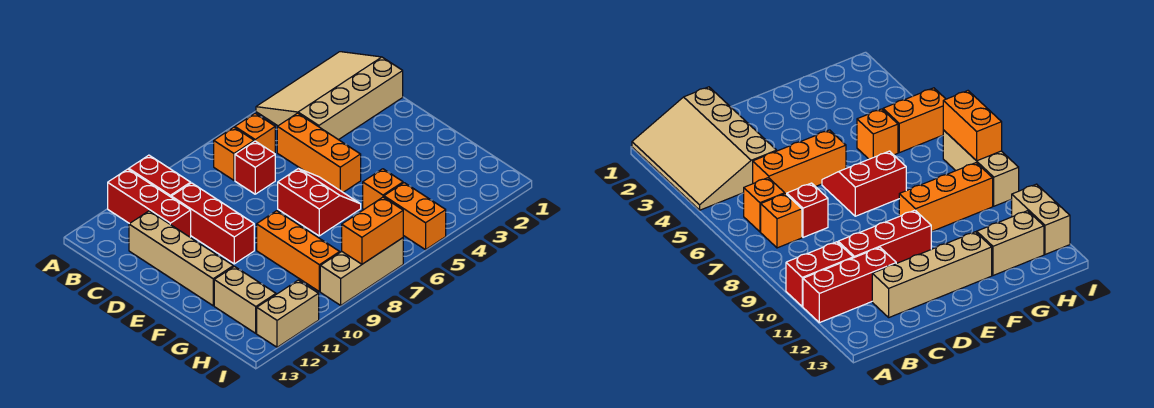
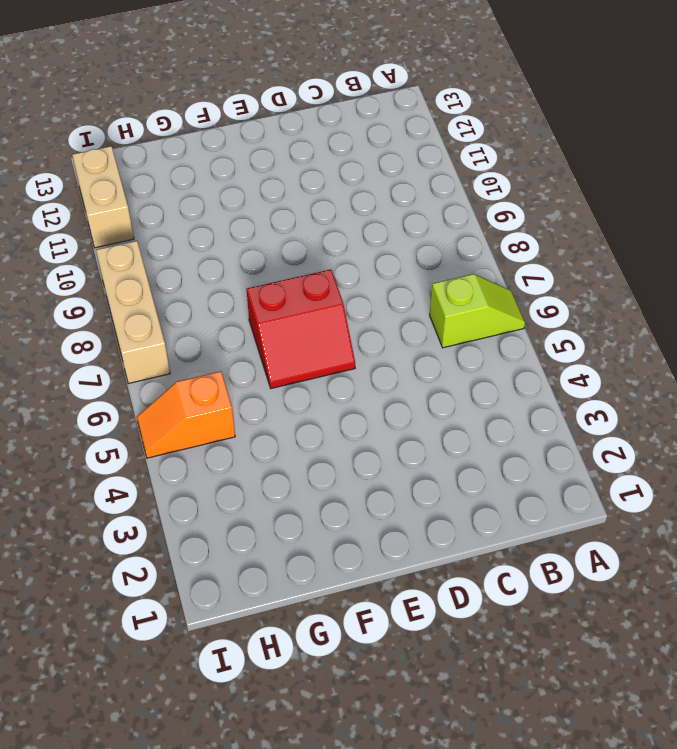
lime slope A6:B6 level 1 top B -> orange brick B6 level 1
orange slope H5:I5 level 1 top H -> orange brick H5:I5 level 1
none -> tan slope A1:C4 level 1 top C
none -> red brick A10:B10 level 1
none -> red brick A11:C11 level 1

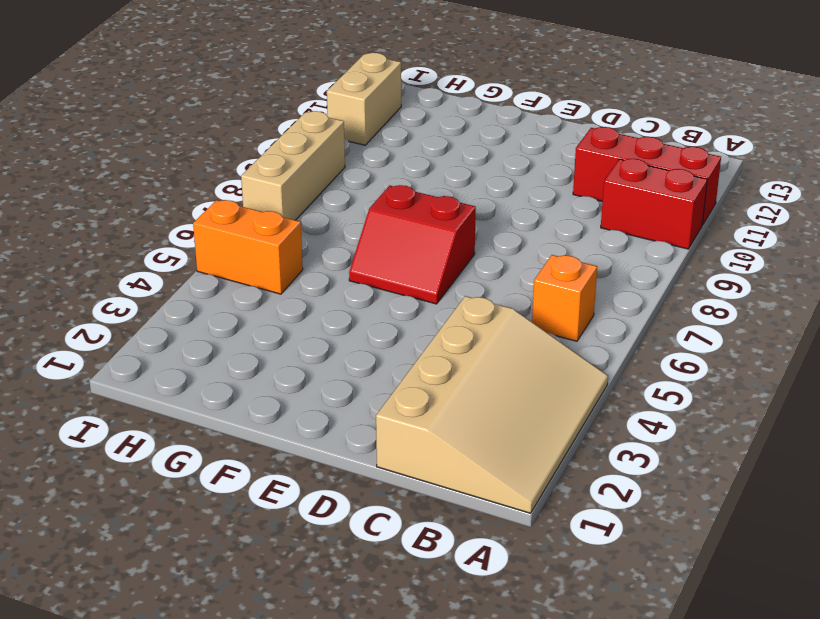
none -> orange brick B7 level 1
none -> orange brick C5:E5 level 1
none -> red brick C7 level 1

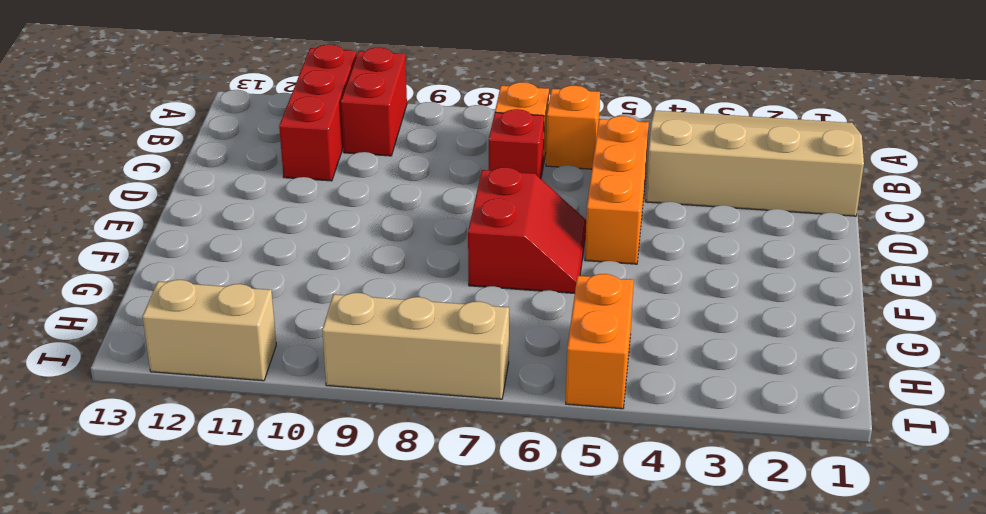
none -> red brick C10:E10 level 1
none -> tan brick C12:F12 level 1
none -> orange brick F9:H9 level 1

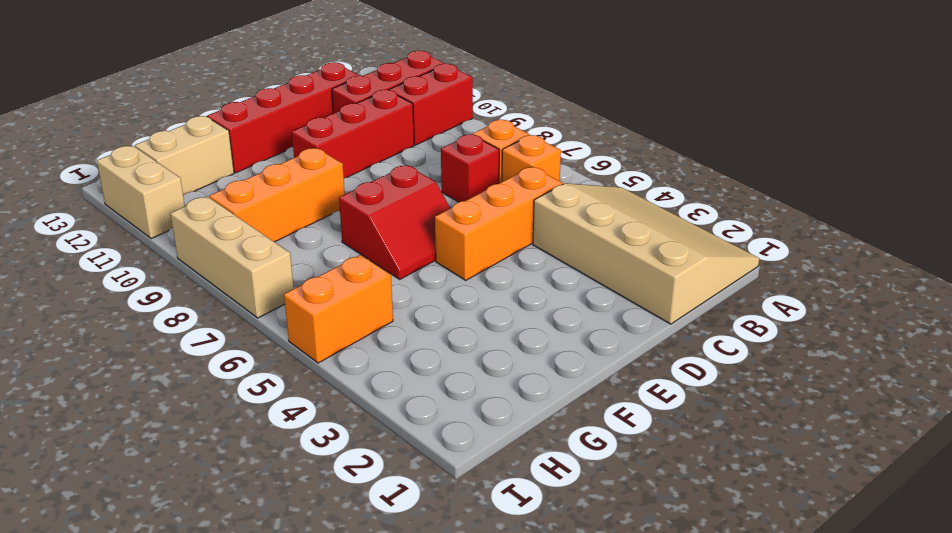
red brick C12:F12 level 1 -> tan brick C12:F12 level 1
none -> orange brick G5 level 1
none -> orange brick I7:I8 level 2

